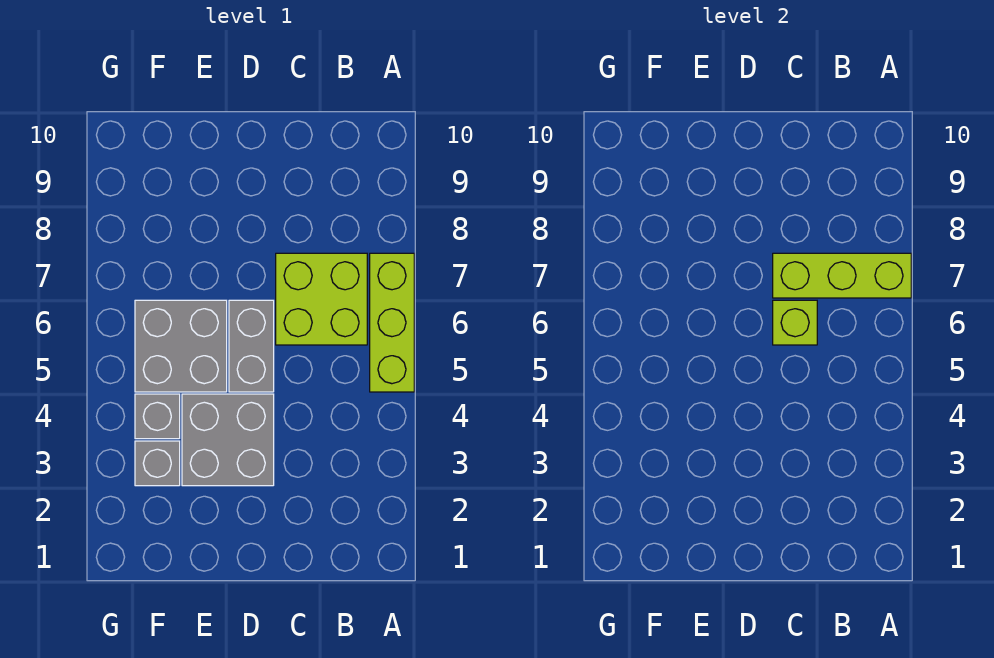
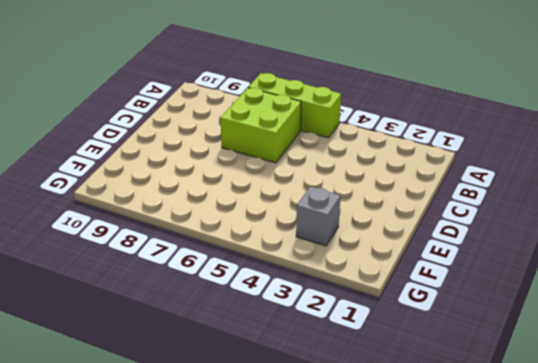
none -> grey brick D3:E4 level 1
none -> grey brick D5:D6 level 1

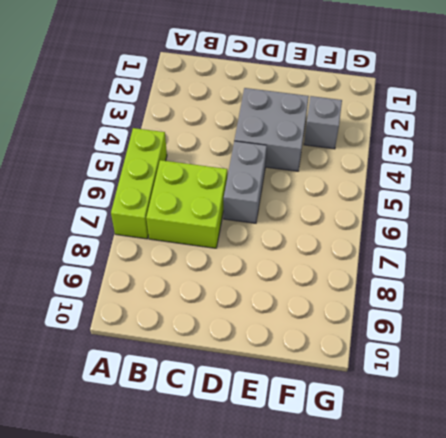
none -> grey brick E5:F6 level 1
none -> grey brick F4 level 1

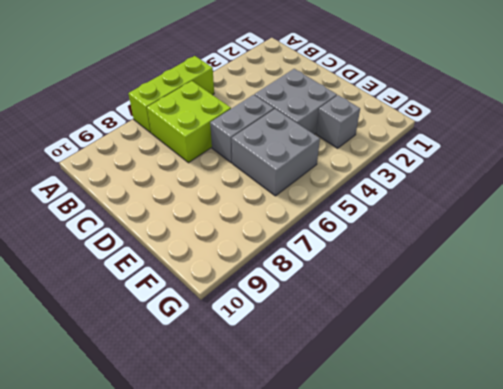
none -> grey brick F4 level 1
none -> lime brick A7:C7 level 2

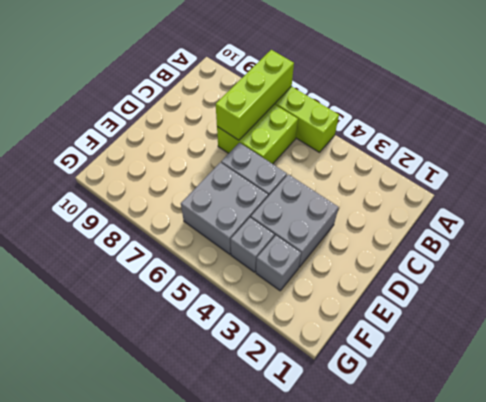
none -> lime brick C6 level 2

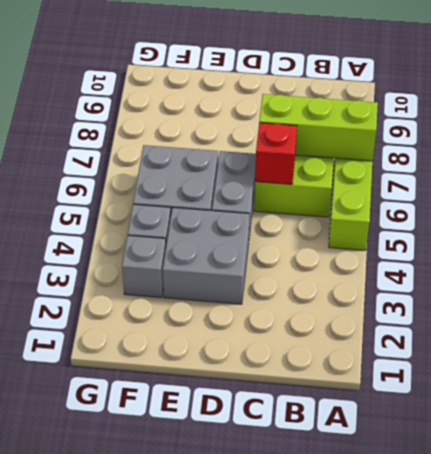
red brick C6 level 2 -> lime brick C6 level 2

